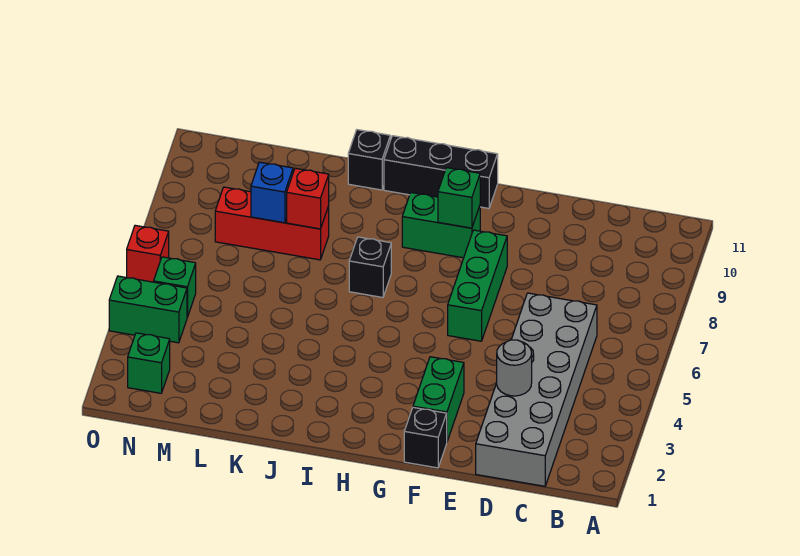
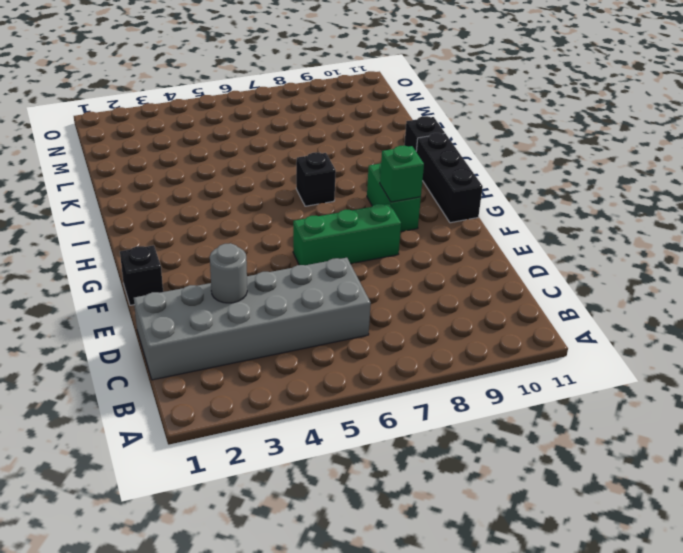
none -> green brick F2:F3 level 1
none -> red brick K8:M8 level 1
none -> green brick N2 level 1

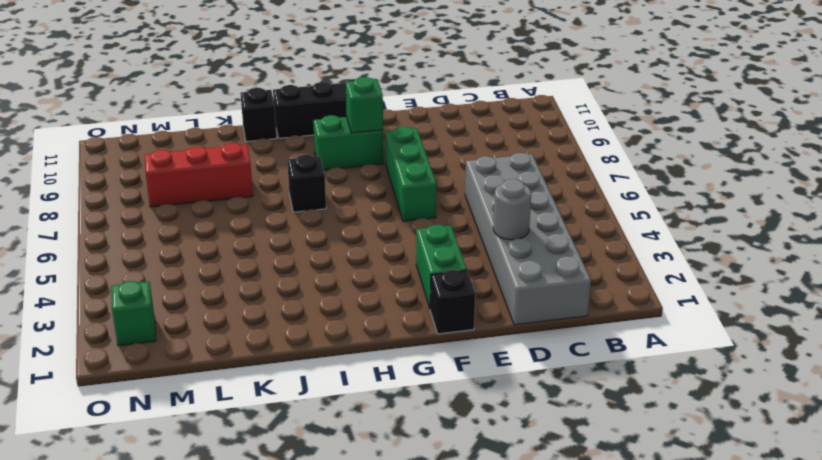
none -> green brick N4:O4 level 1
none -> green brick N5 level 1
none -> red brick O6 level 1

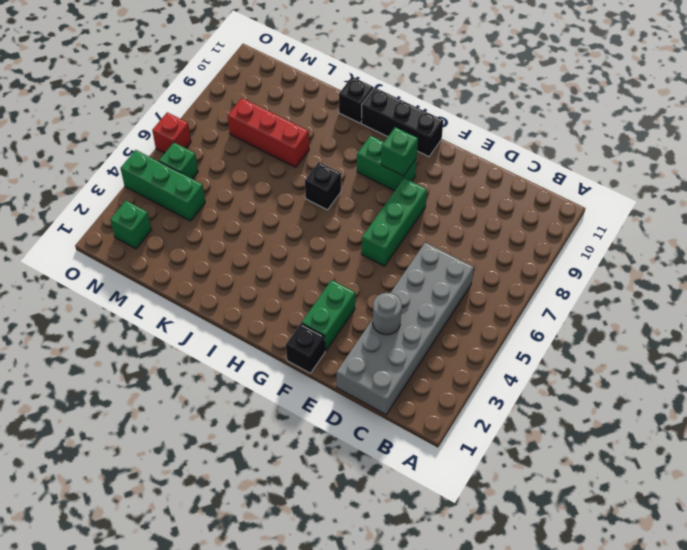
green brick M4:O4 level 1 -> green brick N4:O4 level 1
none -> red brick K8 level 2
none -> blue brick L8 level 2

